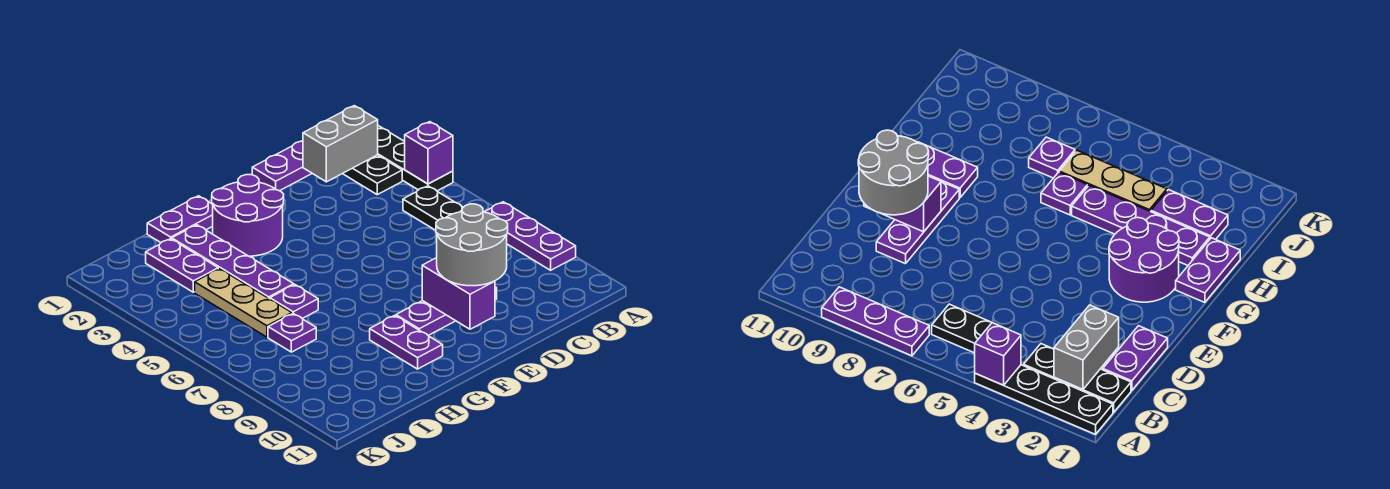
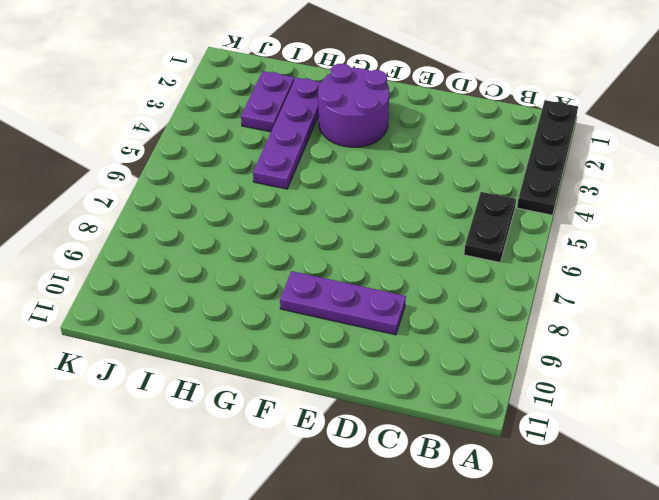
none -> purple plate A7:A9 level 1
none -> black plate B1:B3 level 1
none -> purple plate C1:D1 level 1

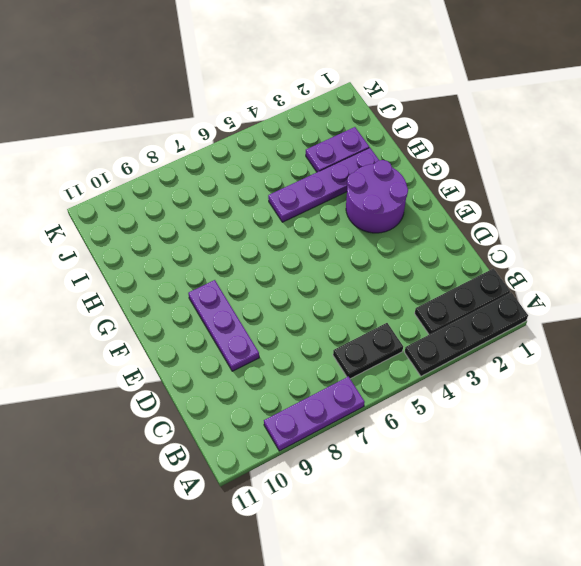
none -> purple plate C1:D1 level 1
none -> purple plate G1:H1 level 1
none -> purple plate G9:G10 level 1

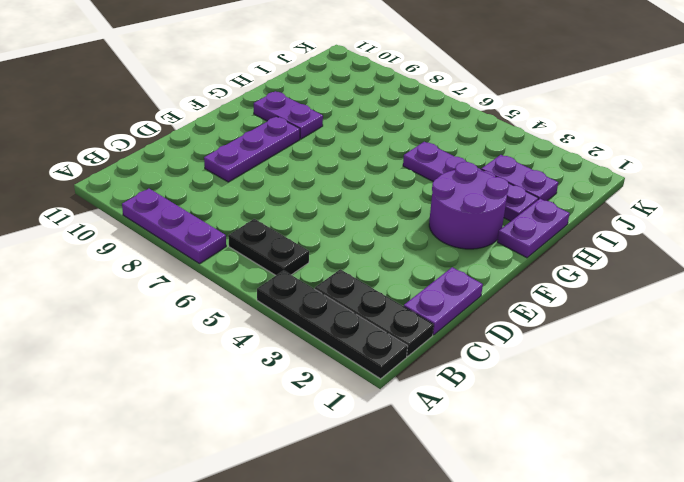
none -> purple plate H6 level 1
none -> tan plate I4:I6 level 1
none -> purple plate I7 level 1

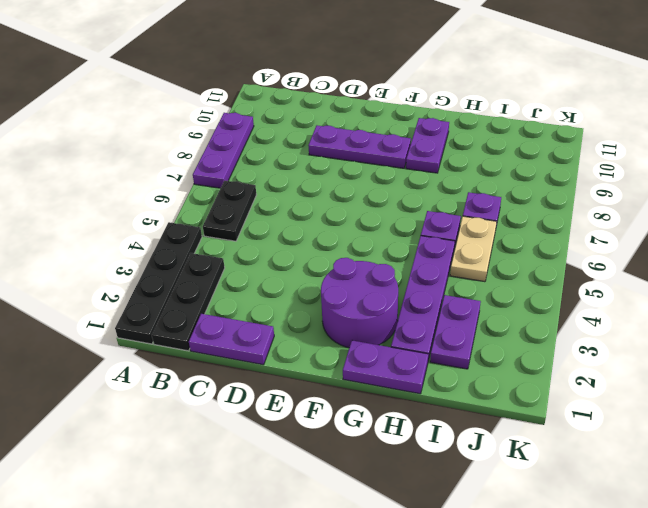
tan plate I5:I6 level 1 -> tan plate I4:I6 level 1
none -> purple brick A4 level 2
none -> grey brick B2:C2 level 2
none -> purple brick E9:E10 level 2

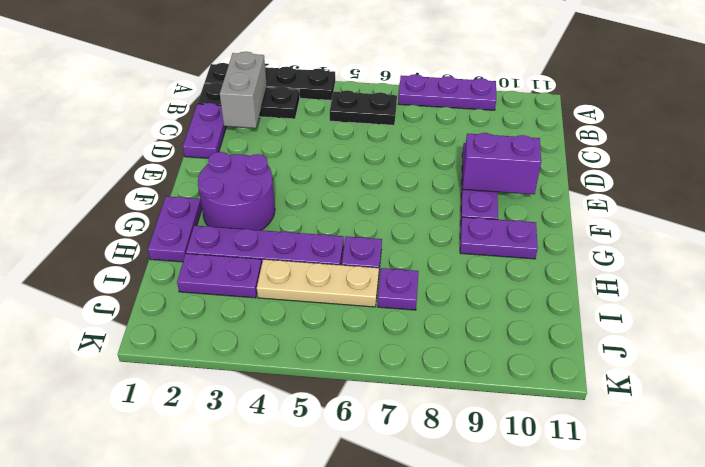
none -> purple brick A4 level 2
none -> grey round brick D9:E10 level 3

